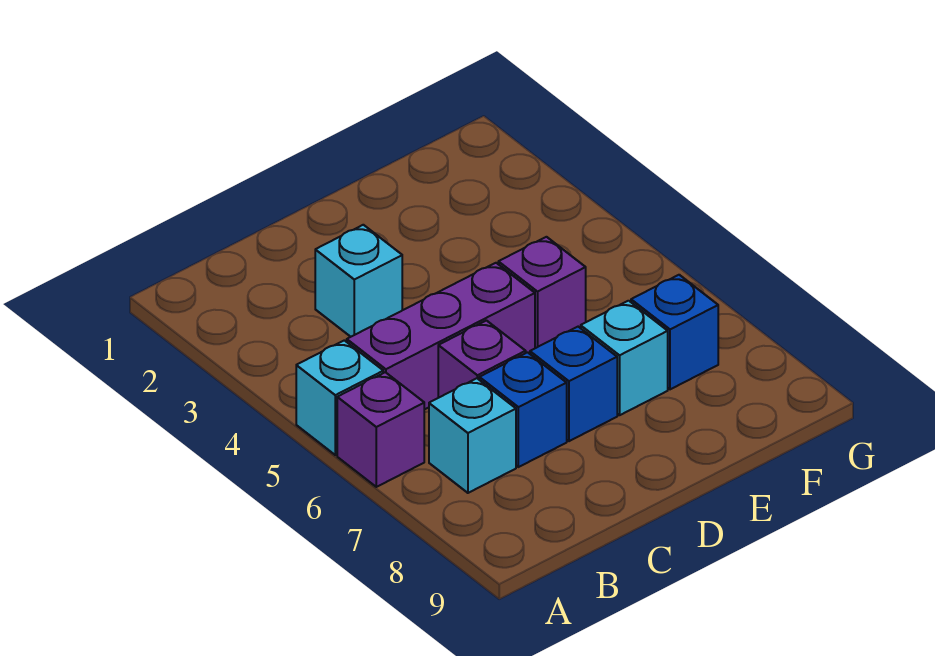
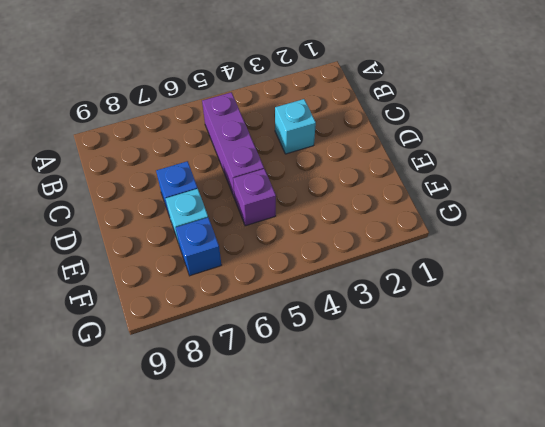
none -> cyan brick A5 level 1
none -> purple brick A6 level 1

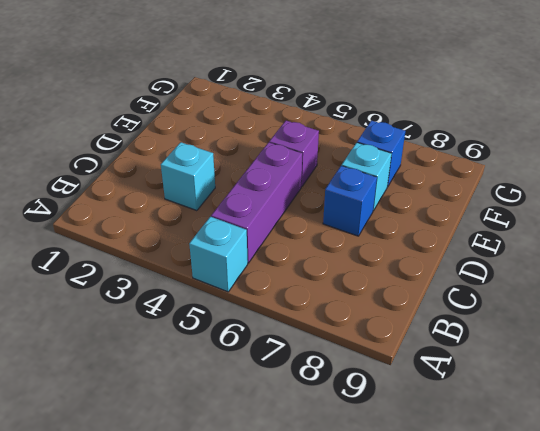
none -> purple brick A6 level 1
none -> cyan brick B7 level 1

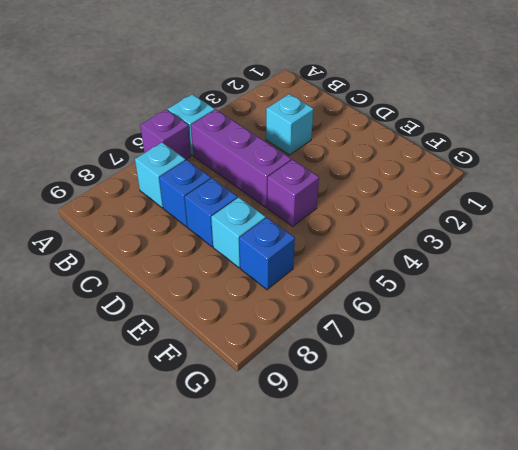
none -> purple brick C6 level 1

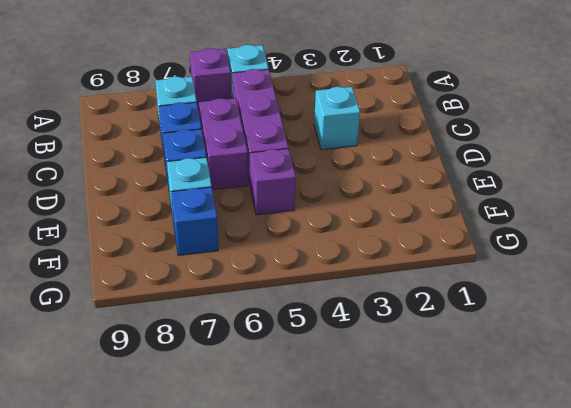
purple brick C6:D6 level 1 -> purple brick C6 level 1

